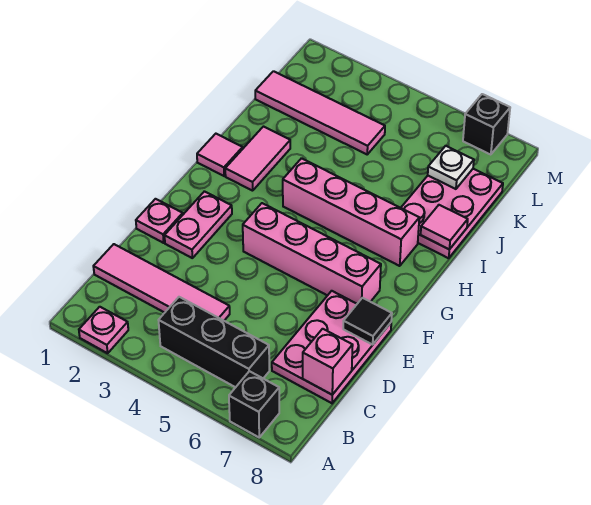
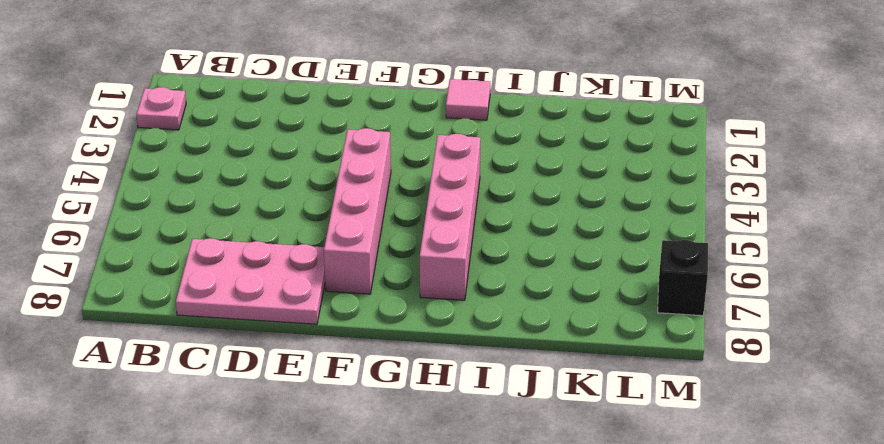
none -> black brick A7 level 1
none -> black brick B4:B6 level 1
none -> pink tile C1:C4 level 1

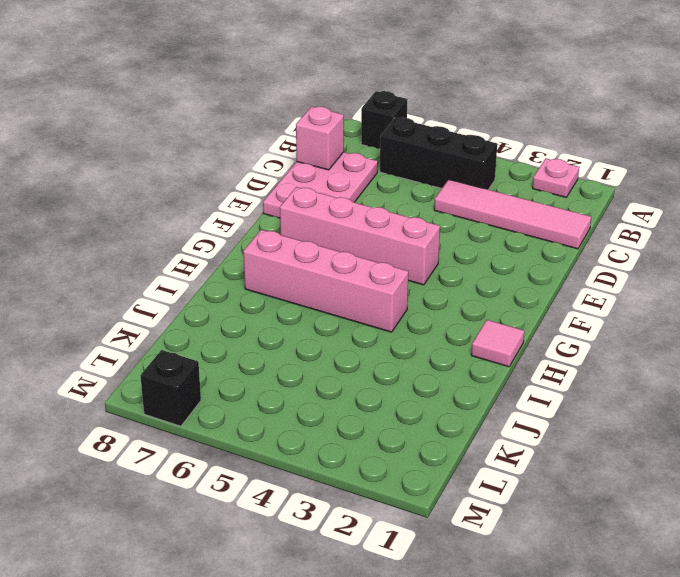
none -> pink plate E1 level 1
none -> pink plate E2:F2 level 1
none -> pink tile H2:I2 level 1

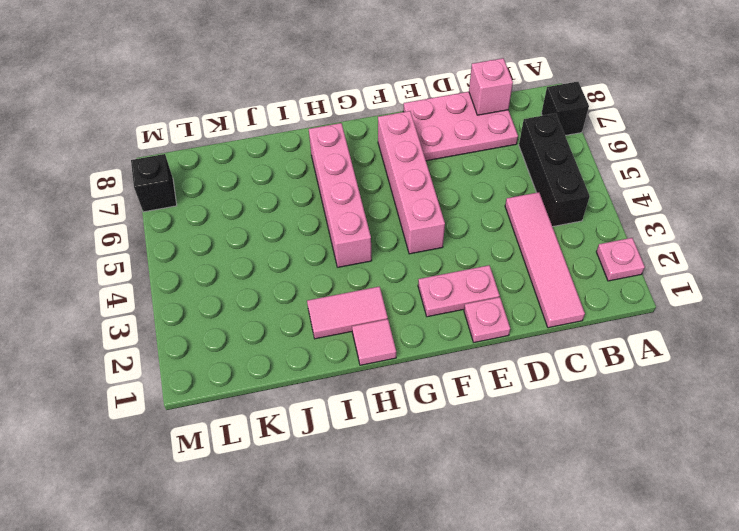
none -> pink plate I7:K8 level 1
none -> pink tile K1:K4 level 1
none -> black tile E8 level 2

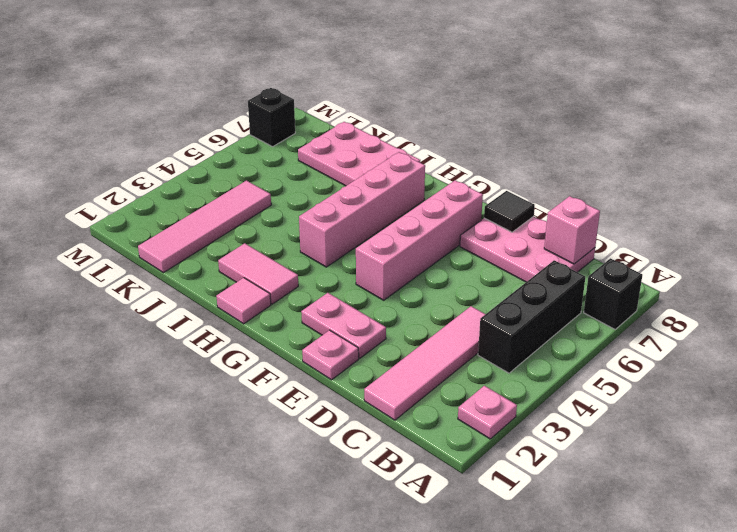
none -> pink tile I8 level 2
none -> white plate K7 level 2

